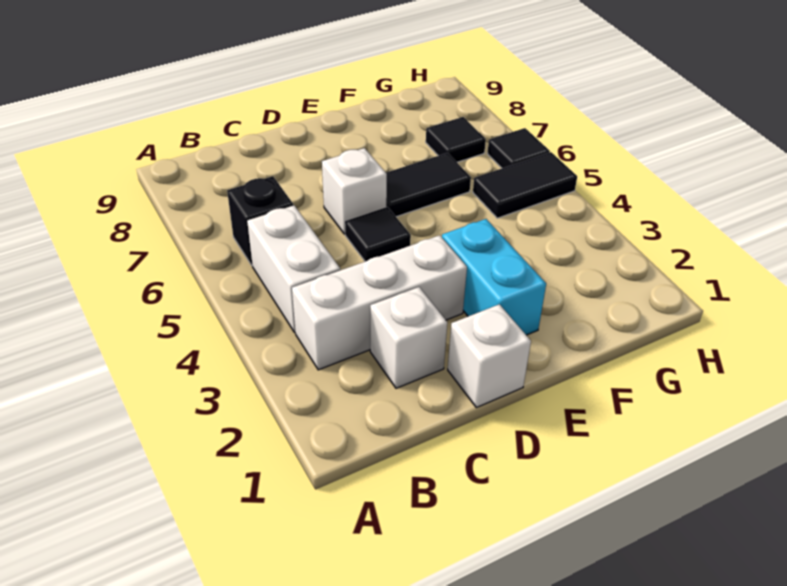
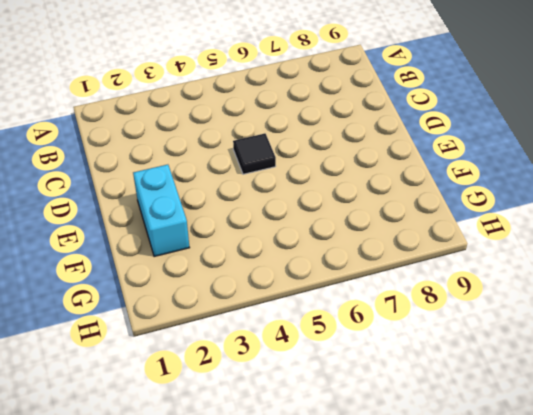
cyan brick E2:F2 level 1 -> cyan brick E2:E3 level 1
none -> white brick B3:D3 level 1
none -> white brick B4:B5 level 1
none -> black brick B6 level 1

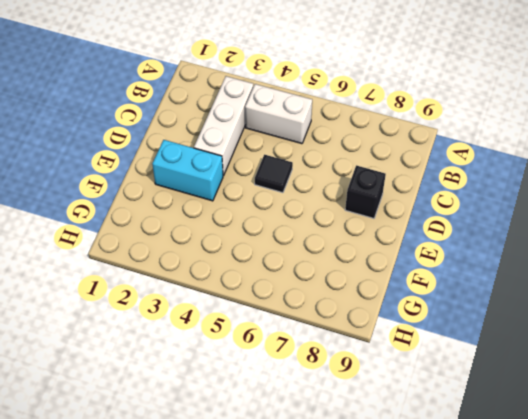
black brick D8 level 1 -> black brick B6 level 1
none -> white brick C2 level 1
none -> white brick D1 level 1
none -> white brick D6 level 1

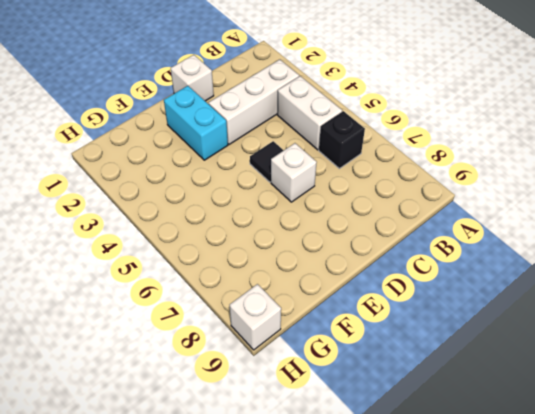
white brick H9 level 1 -> white brick C2 level 1
none -> black tile E6:F6 level 1
none -> black tile G5:H5 level 1
none -> black tile G7 level 1

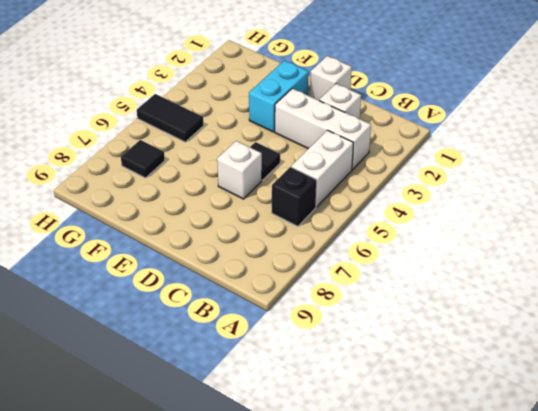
none -> black tile E6:F6 level 1
none -> black tile H6 level 1

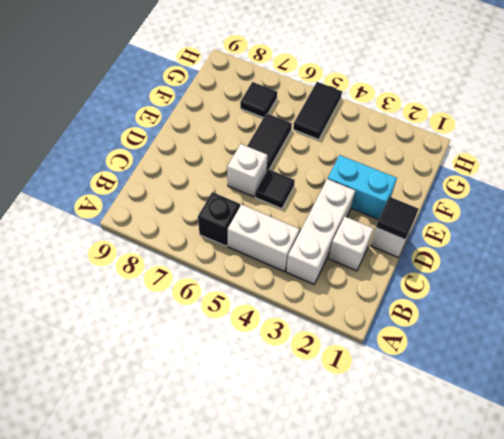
black tile D1 level 2 -> black tile H6 level 1

